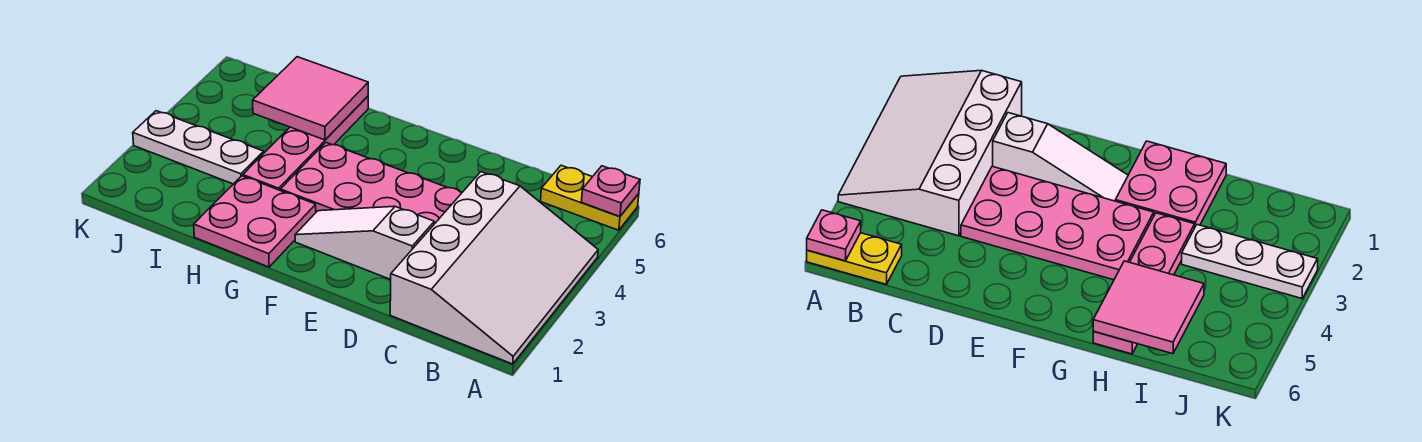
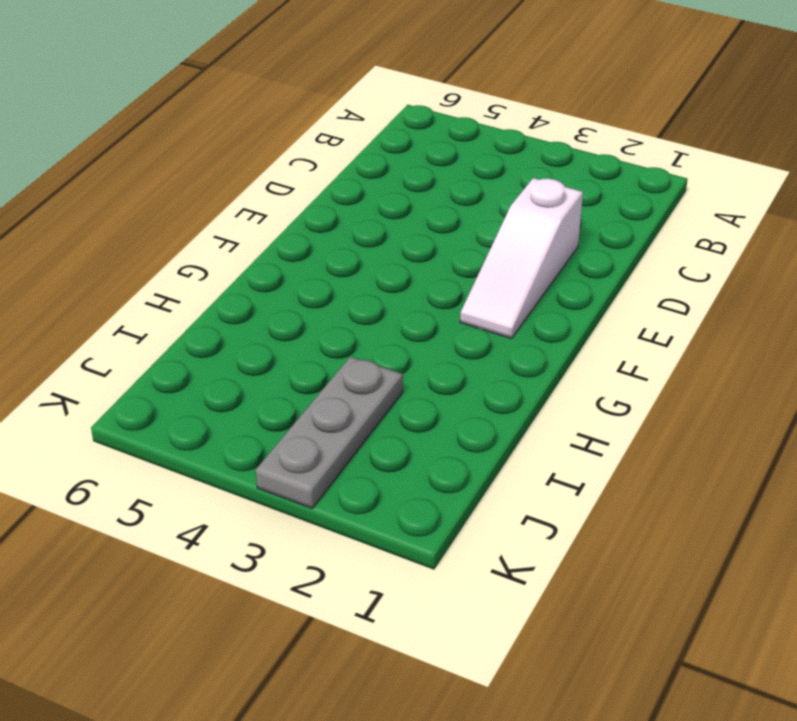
grey plate I3:K3 level 1 -> white plate I3:K3 level 1
none -> white slope A1:C4 level 1 top C
none -> yellow plate A6:B6 level 1

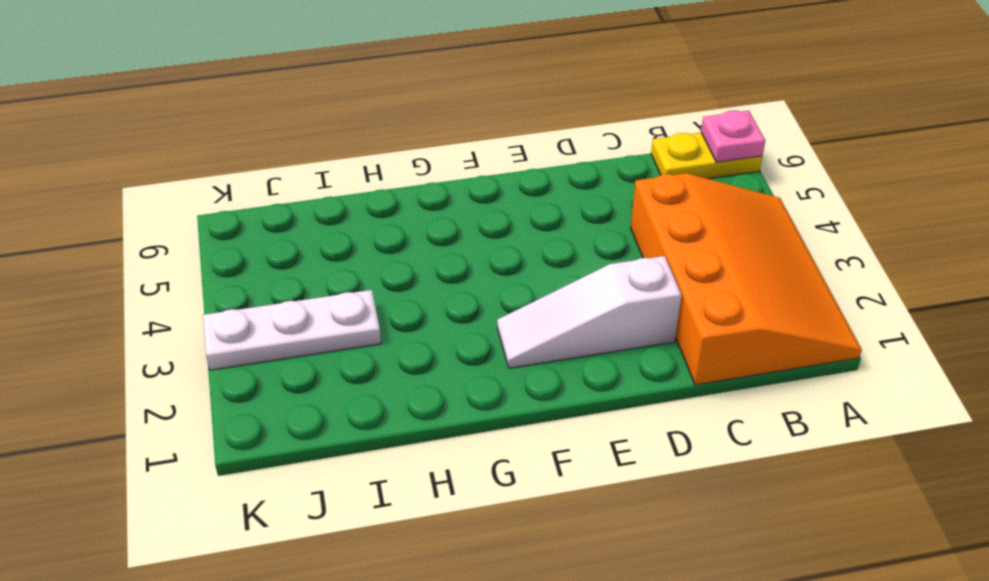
orange slope A1:C4 level 1 top C -> white slope A1:C4 level 1 top C
none -> pink plate D3:G4 level 1
none -> pink plate G1:H2 level 1

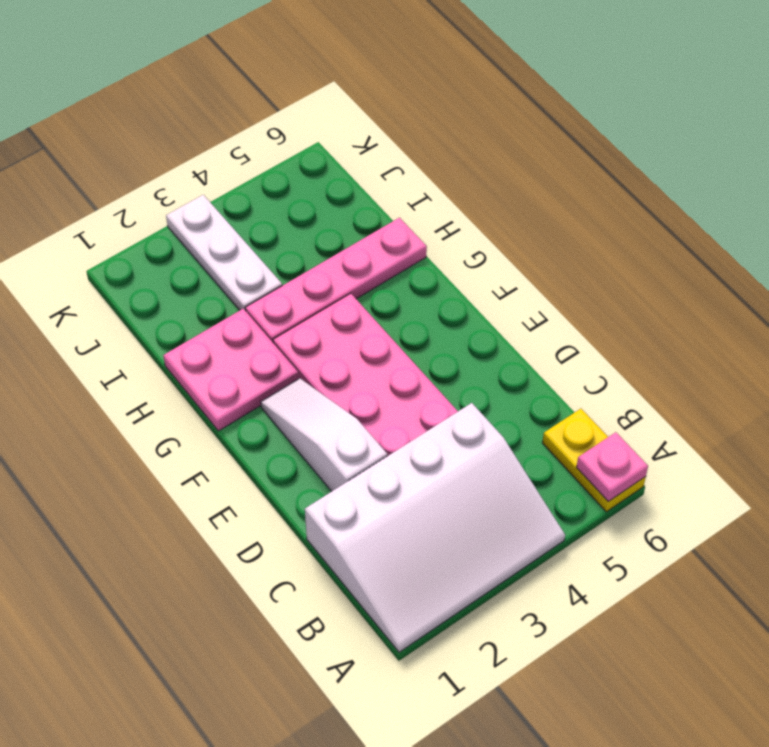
none -> pink tile H5:I6 level 2

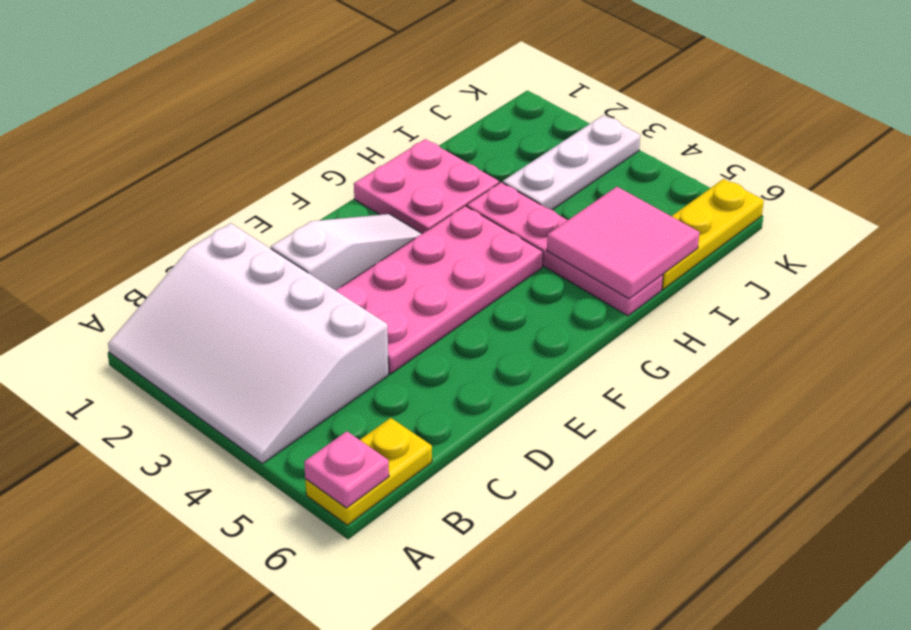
yellow plate I6:K6 level 1 -> none

